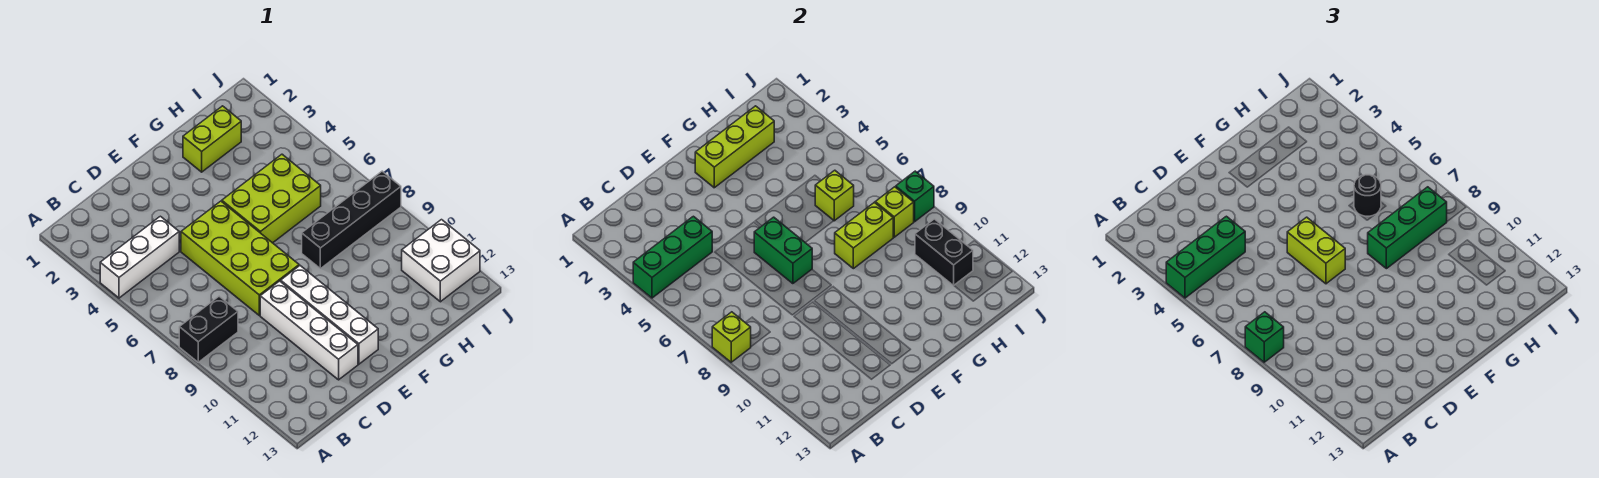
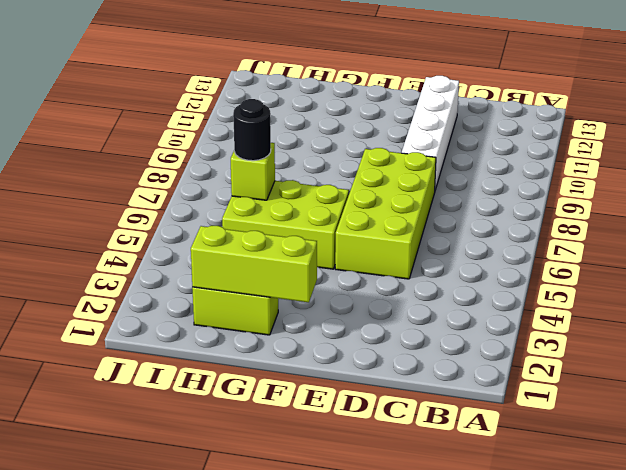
none -> white brick A4:C4 level 1
none -> black brick A8:B8 level 1
none -> white brick E9:E12 level 1

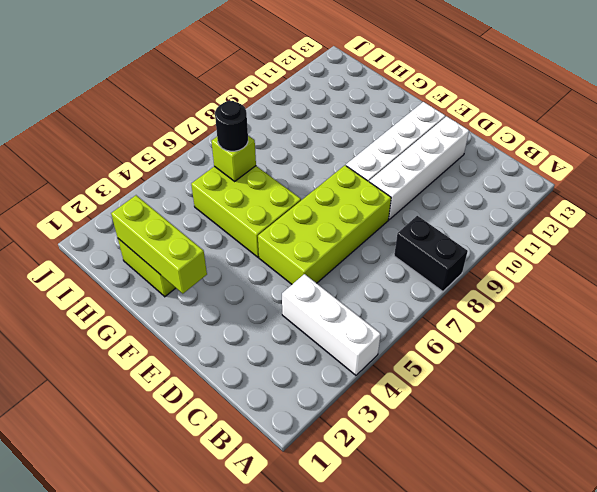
none -> black brick G8:J8 level 1
none -> white brick I11:J12 level 1
none -> green brick A4:C4 level 2

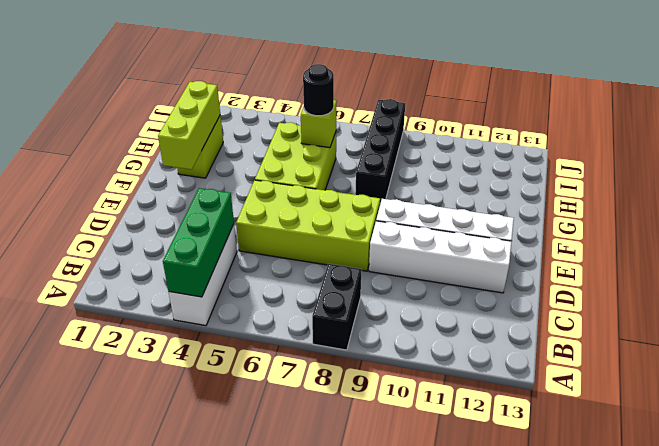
none -> white brick I11:J12 level 1
none -> lime brick A8 level 2
none -> green brick E6:E7 level 2

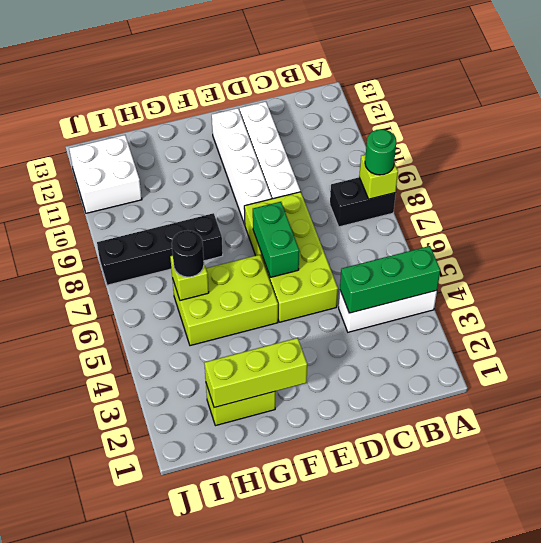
green round brick A8 level 3 -> green brick A8 level 3
none -> lime brick G8:H8 level 2
none -> lime brick I8 level 2
none -> black brick I10:I11 level 2

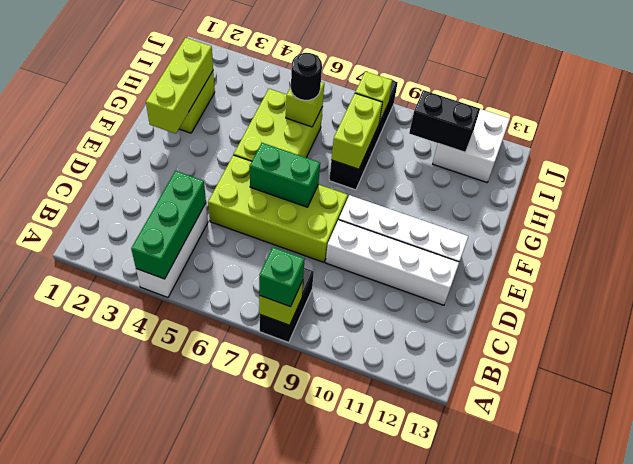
none -> green brick J8 level 2
none -> green brick A4:C4 level 3
none -> lime brick E6:E7 level 3

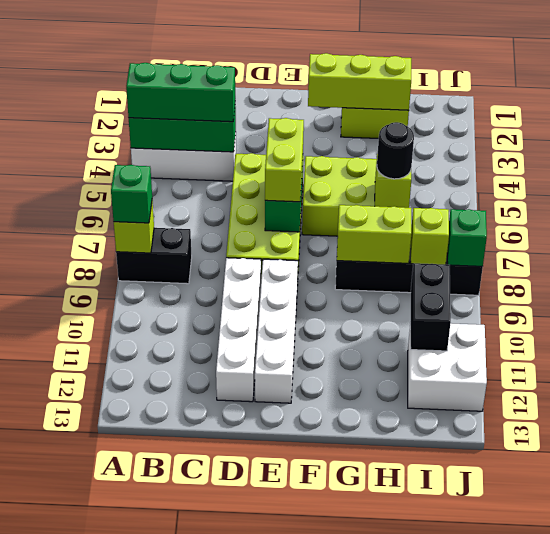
none -> green brick G8:I8 level 3

